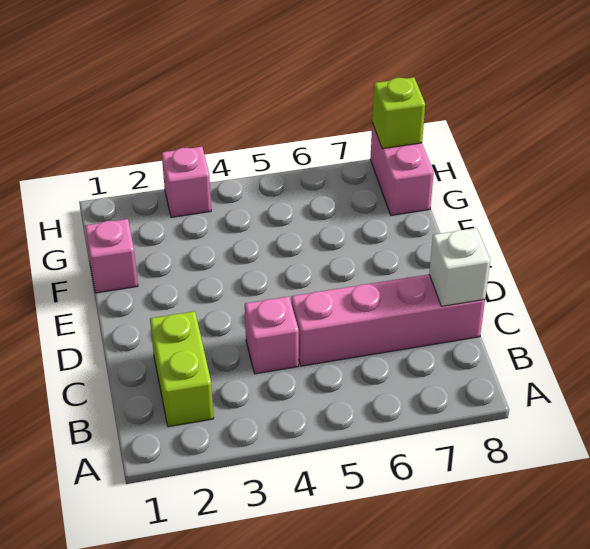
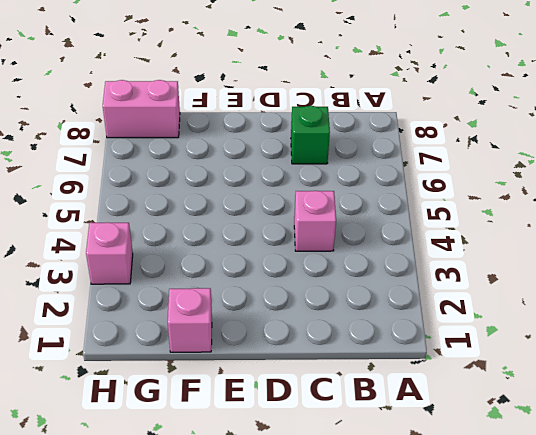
green brick C7 level 1 -> pink brick C5:C8 level 1
none -> lime brick B2:C2 level 1
none -> white brick C8 level 2

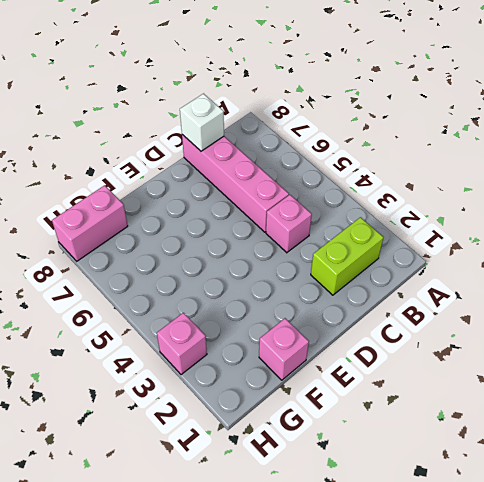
none -> lime brick H8 level 2

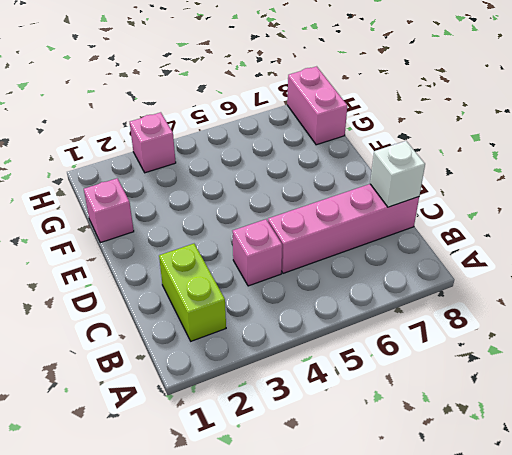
none -> lime brick H8 level 2

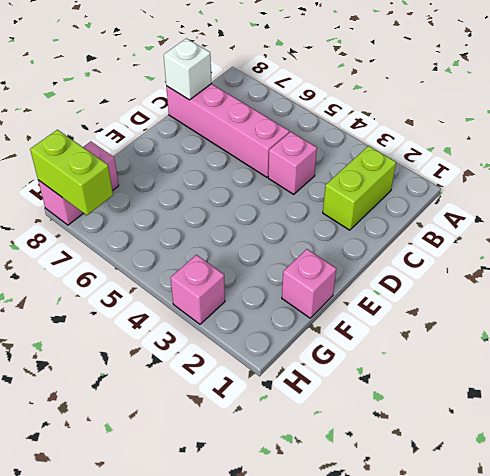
lime brick H7:H8 level 2 -> lime brick H8 level 2

